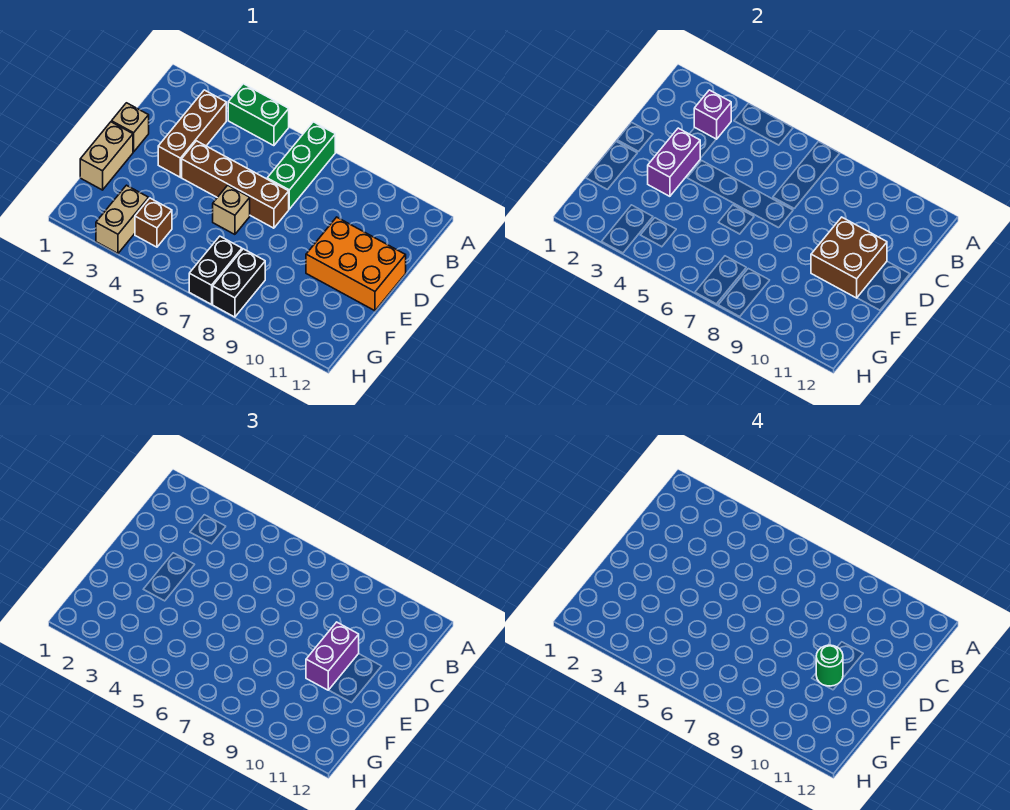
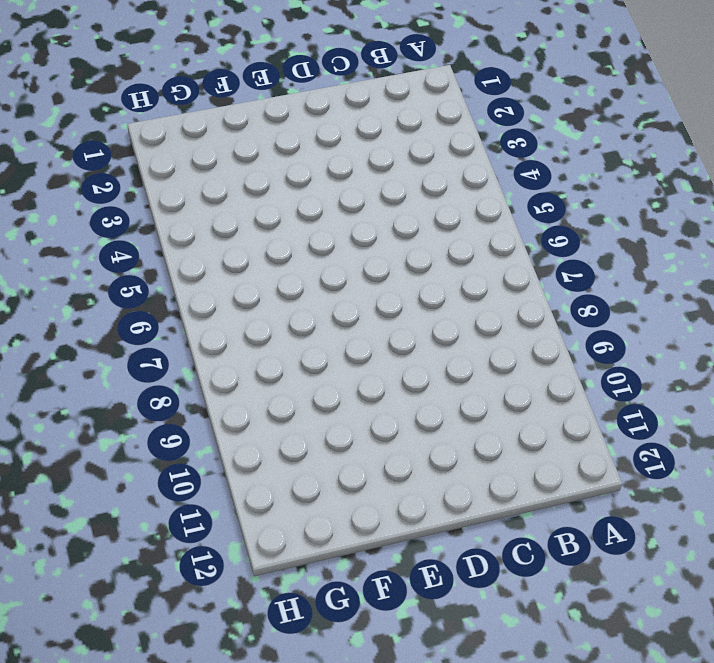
none -> green brick A4:A5 level 1
none -> green brick A7:C7 level 1
none -> brown brick B3:D3 level 1

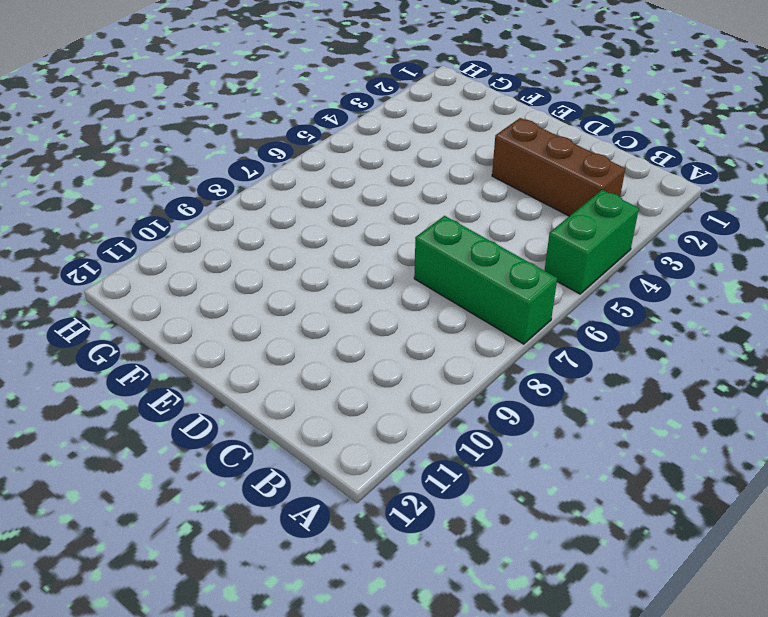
none -> tan brick D1 level 1
none -> brown brick D4:D7 level 1
none -> orange brick D10:E12 level 1

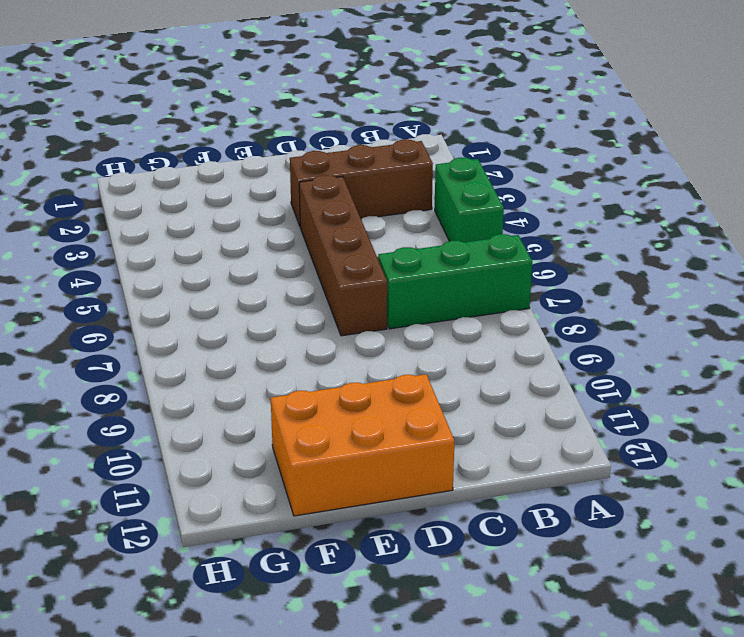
orange brick D11:F12 level 1 -> orange brick D10:E12 level 1
none -> tan brick D1 level 1
none -> tan brick E1:F1 level 1
none -> tan brick E6 level 1

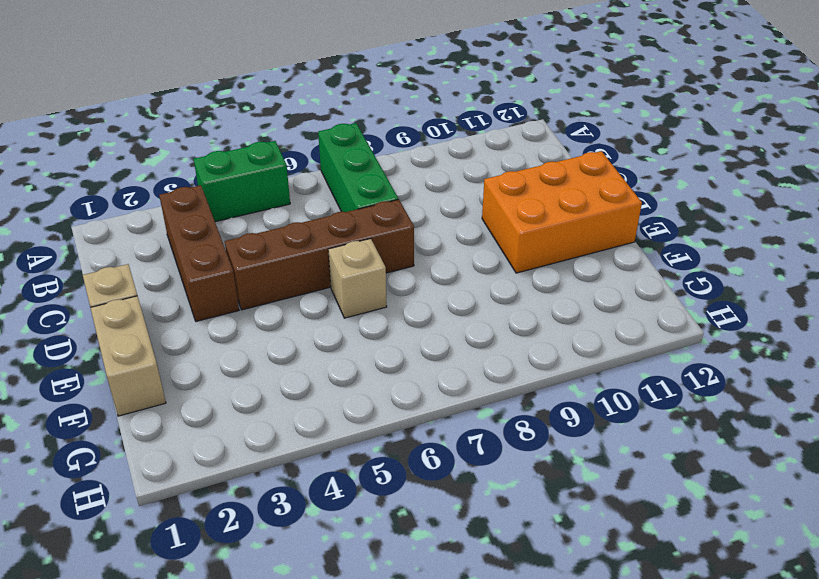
none -> tan brick G3:H3 level 1
none -> brown brick G4 level 1
none -> black brick G7:H7 level 1

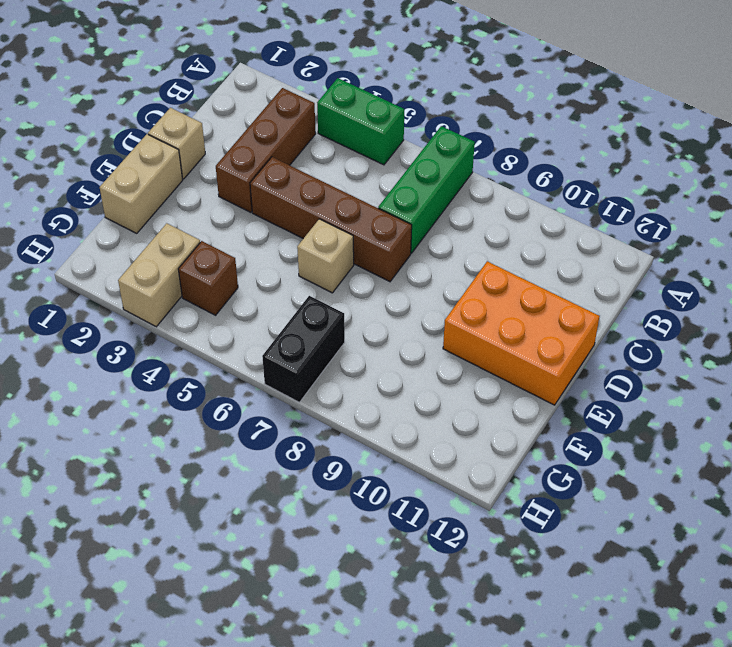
none -> black brick G8:H8 level 1
none -> purple brick B3 level 2
none -> purple brick D3:E3 level 2

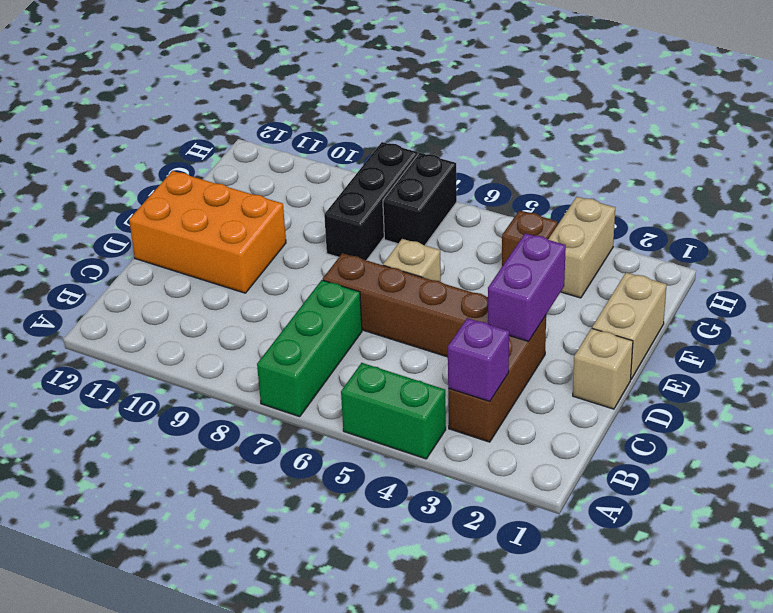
black brick F8:H8 level 1 -> black brick G8:H8 level 1
none -> brown brick D10:E11 level 2
none -> purple brick D10:E10 level 3
none -> green round brick E10 level 4

